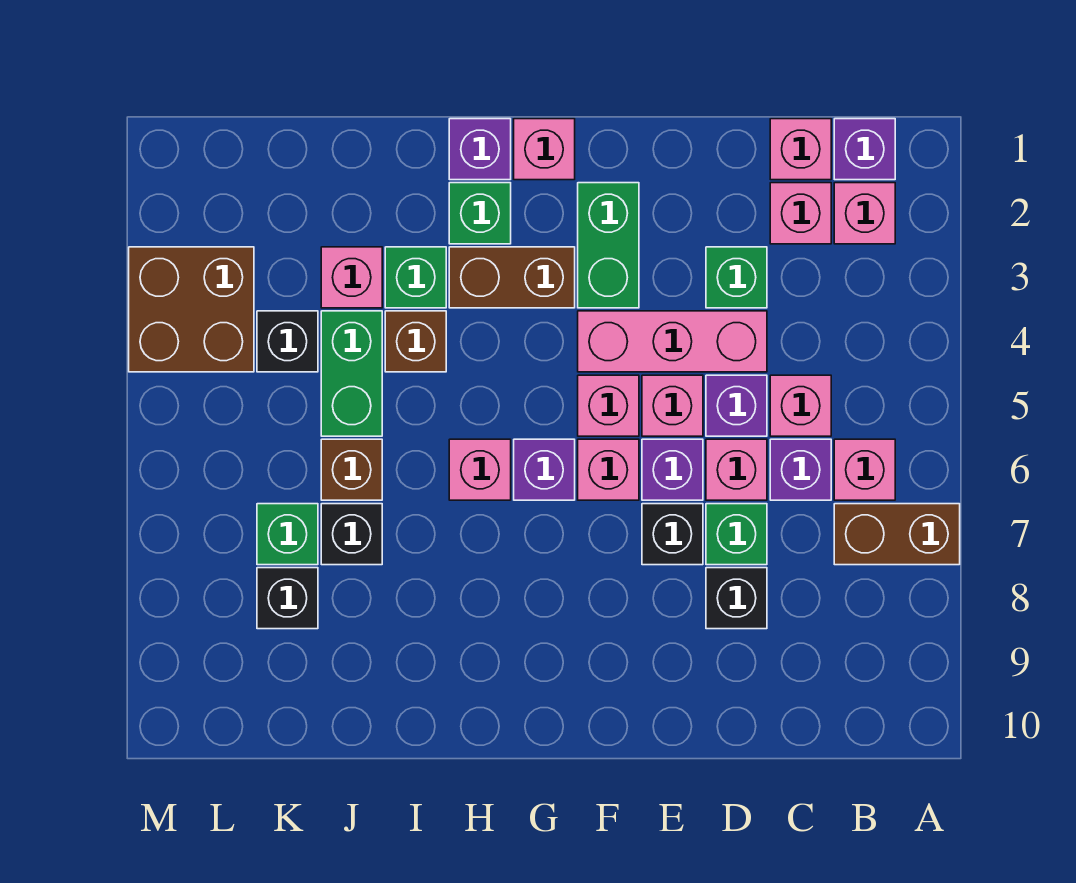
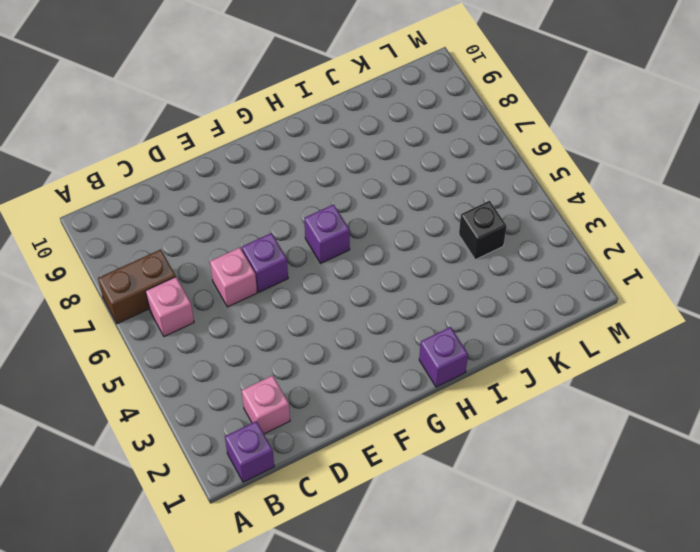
none -> pink brick B2 level 1
none -> pink brick C1 level 1
none -> pink brick C5 level 1
none -> purple brick C6 level 1

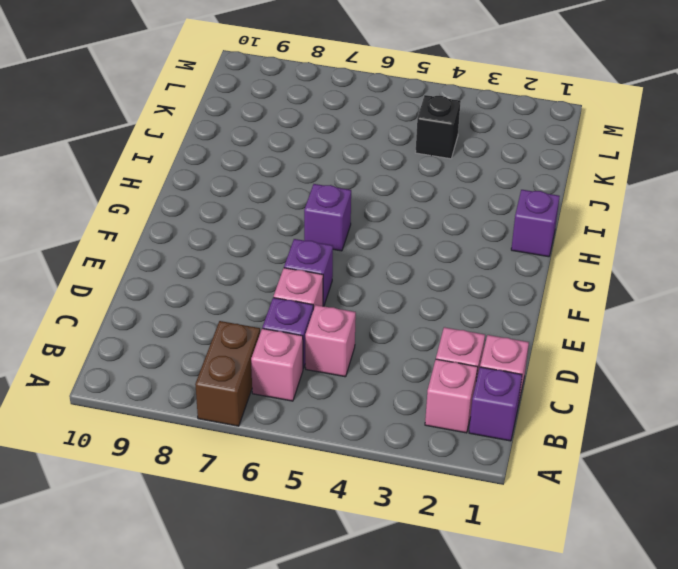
none -> green brick D3 level 1
none -> pink brick D4:F4 level 1
none -> purple brick D5 level 1
none -> green brick D7 level 1

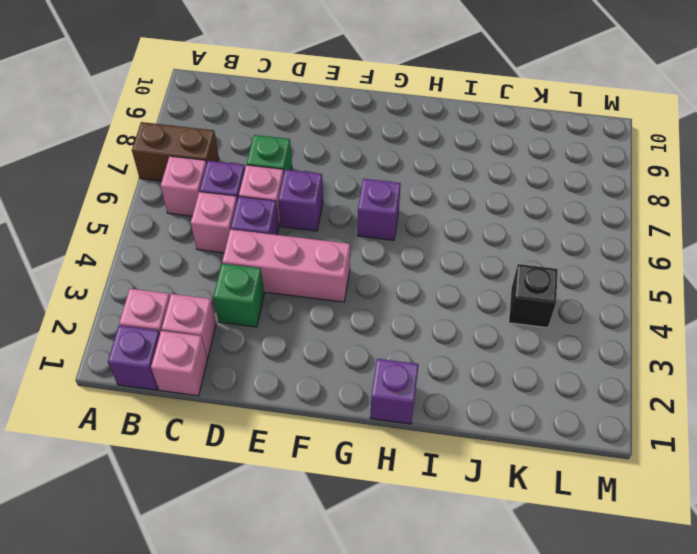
none -> black brick D8 level 1
none -> pink brick E5 level 1
none -> black brick E7 level 1
none -> green brick F2:F3 level 1

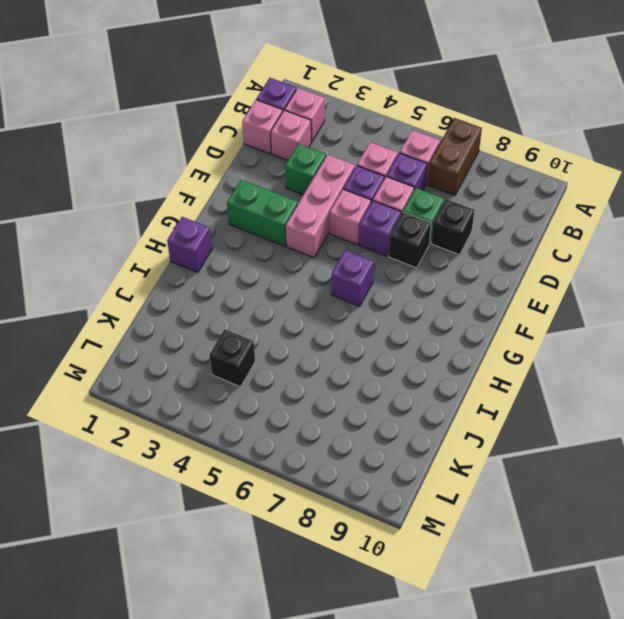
none -> pink brick F5 level 1
none -> pink brick F6 level 1
none -> pink brick G1 level 1
none -> brown brick G3:H3 level 1

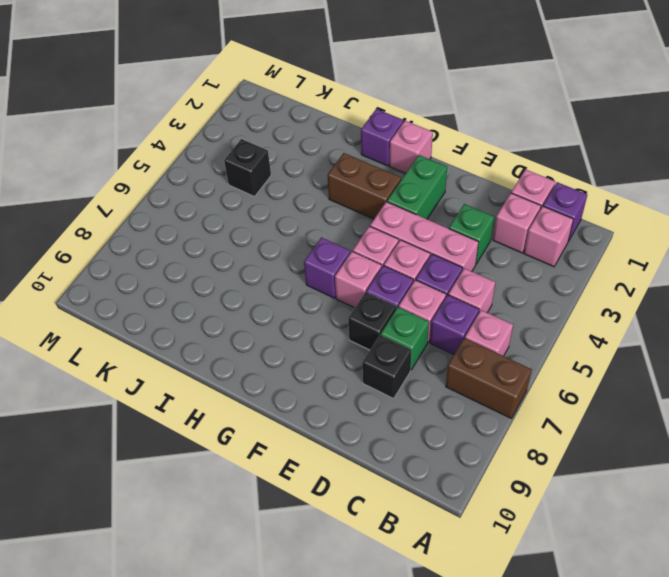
none -> green brick H2 level 1
none -> pink brick H6 level 1
none -> green brick I3 level 1
none -> brown brick I4 level 1

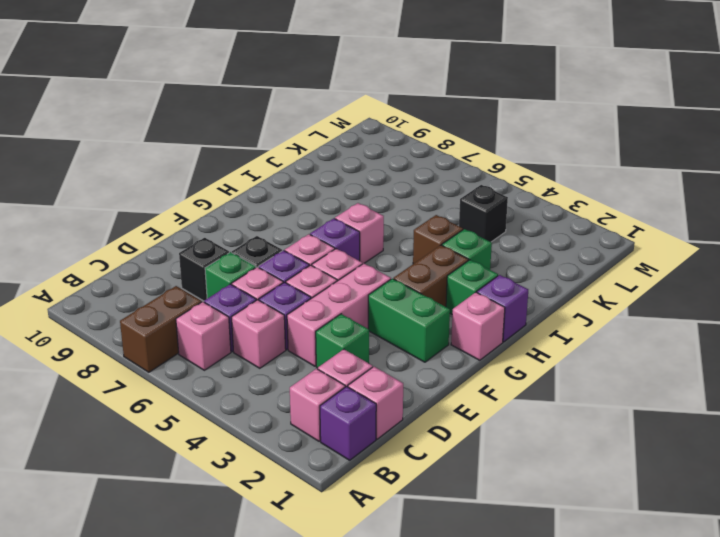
none -> pink brick J3 level 1
none -> green brick J4:J5 level 1
none -> brown brick J6 level 1
none -> black brick J7 level 1

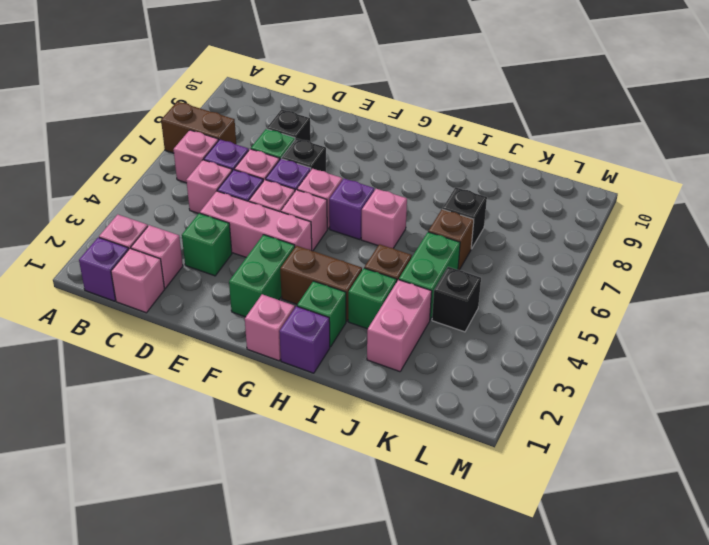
pink brick J2:J3 level 1 -> pink brick J3 level 1
none -> green brick K7 level 1
none -> black brick K8 level 1
none -> brown brick L3:M4 level 1

